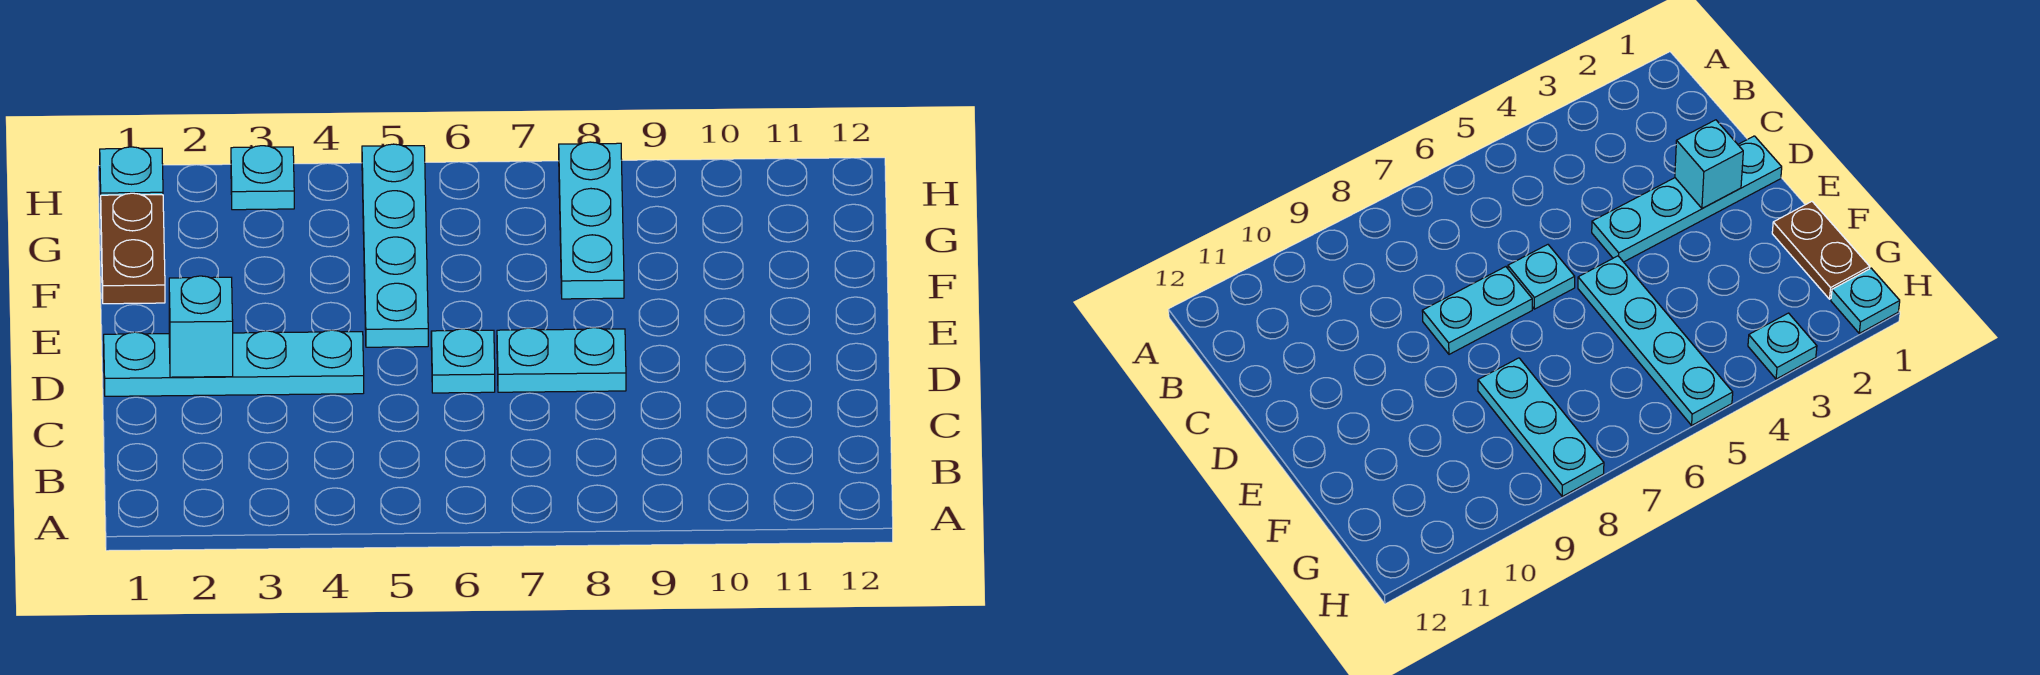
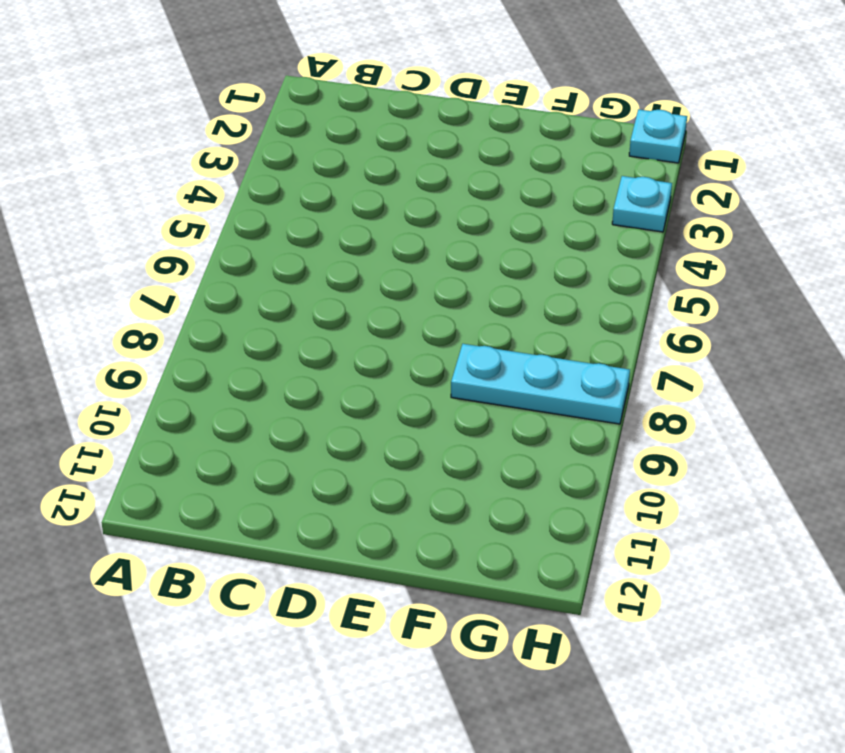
none -> cyan plate D1:D4 level 1
none -> cyan plate D6 level 1

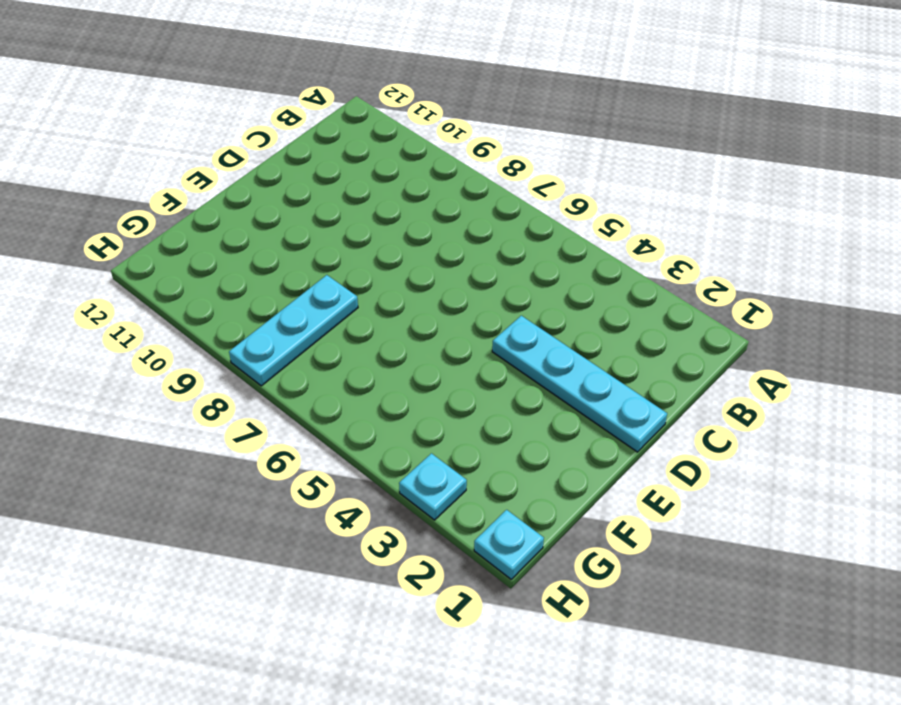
none -> cyan plate D6 level 1
none -> cyan plate D7:D8 level 1

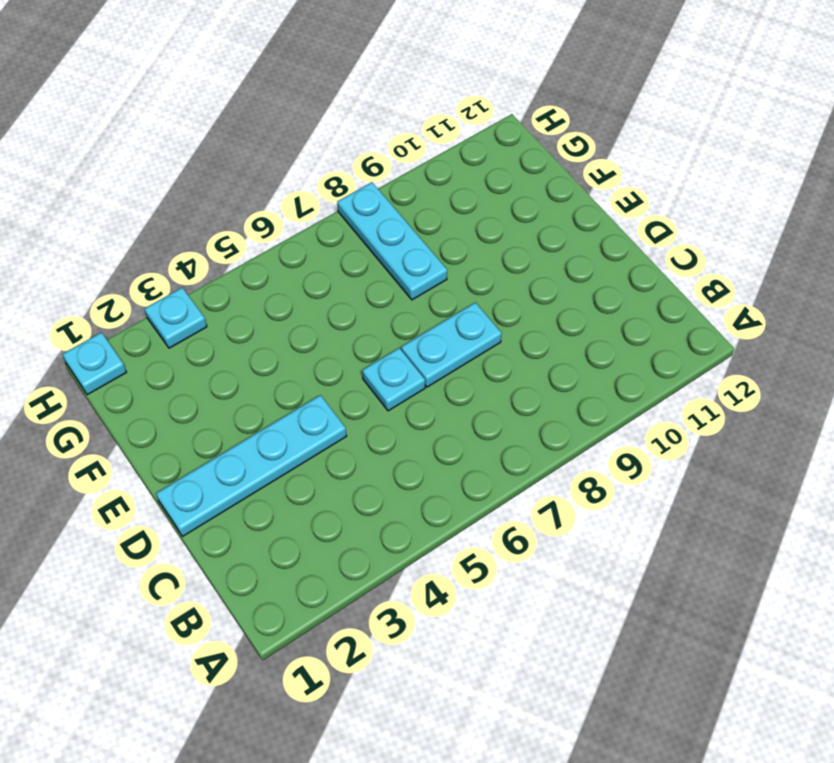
none -> cyan plate E5:H5 level 1
none -> brown plate F1:G1 level 1

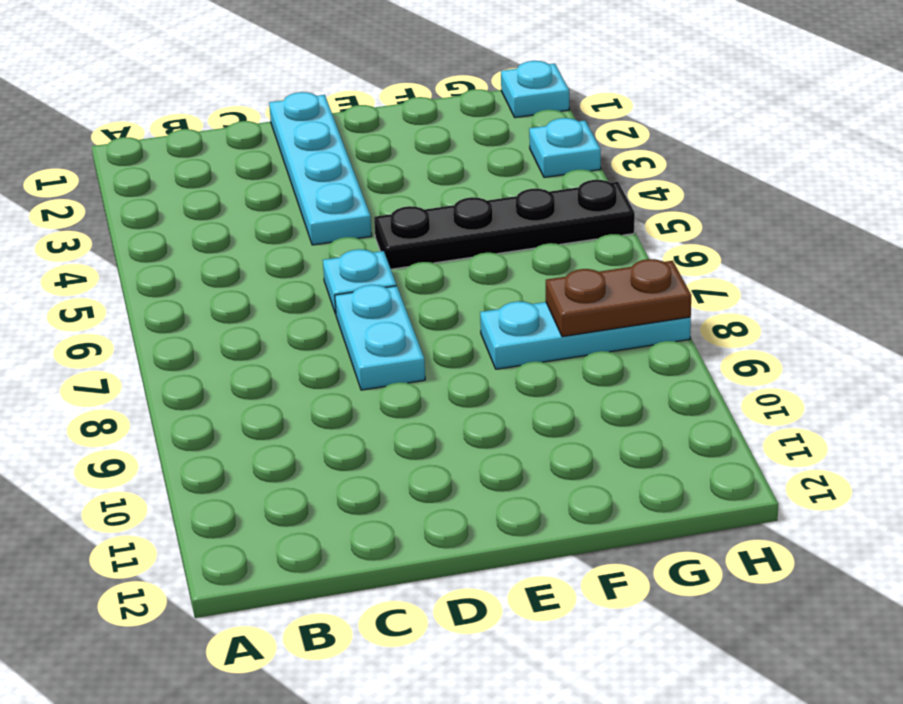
black plate E5:H5 level 1 -> cyan plate E5:H5 level 1
brown plate G8:H8 level 2 -> brown plate F1:G1 level 1
none -> cyan brick D2 level 2

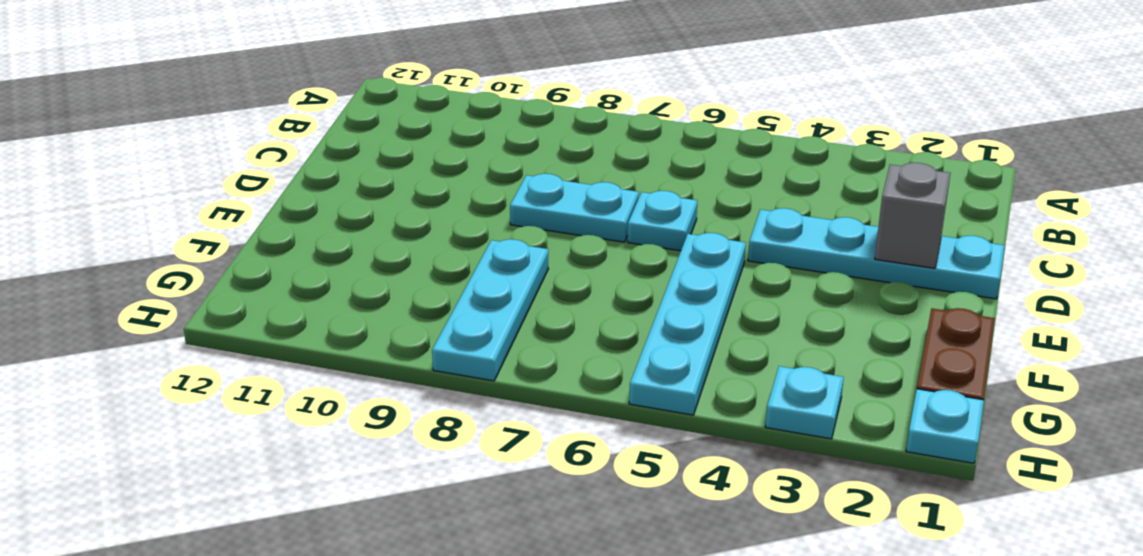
grey brick D2 level 2 -> cyan brick D2 level 2

